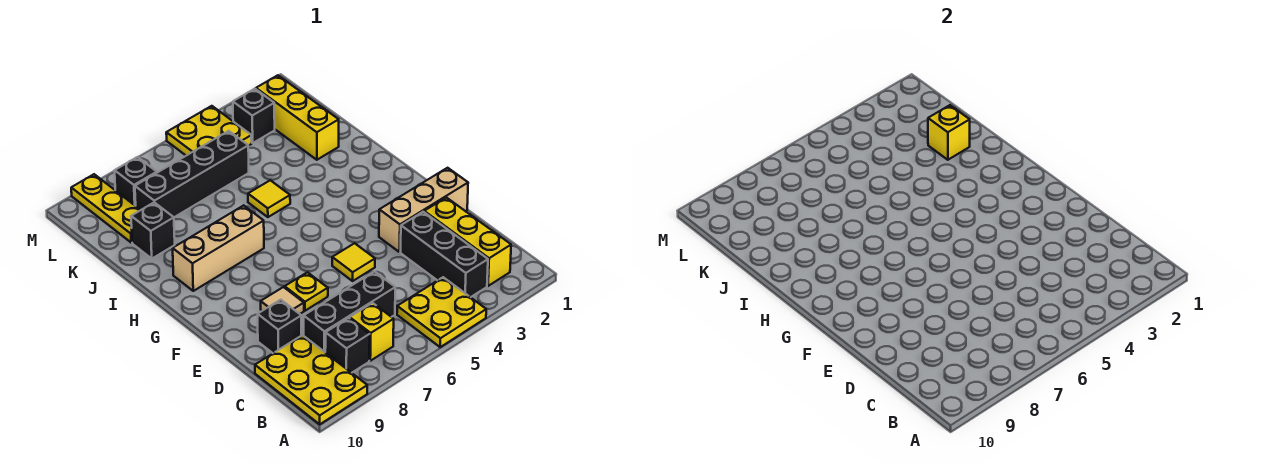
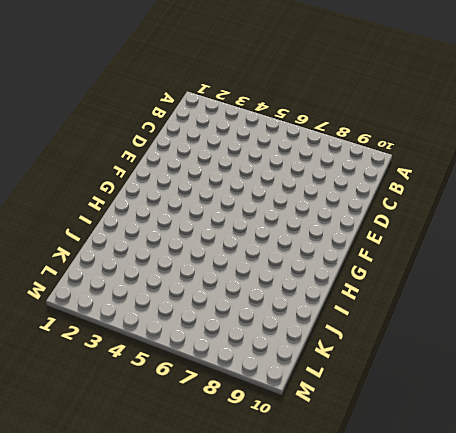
none -> yellow plate A4:B5 level 1
none -> yellow plate A9:C10 level 1
none -> yellow brick B2:D2 level 1

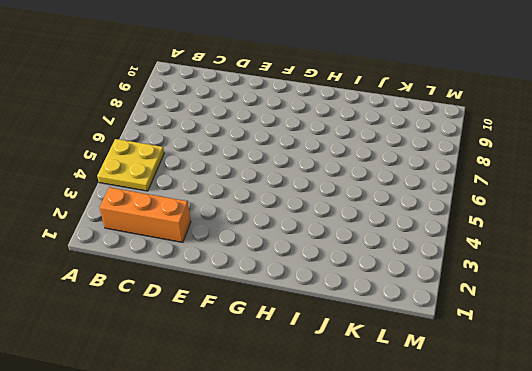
orange brick B2:D2 level 1 -> yellow brick B2:D2 level 1
none -> yellow plate A9:C10 level 1
none -> black brick B3:D3 level 1
none -> yellow brick B7 level 1

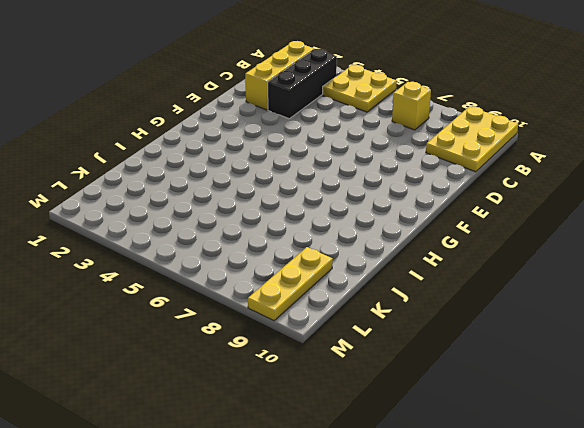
none -> black brick B8 level 1
none -> black brick C6:C8 level 1
none -> black brick D9 level 1

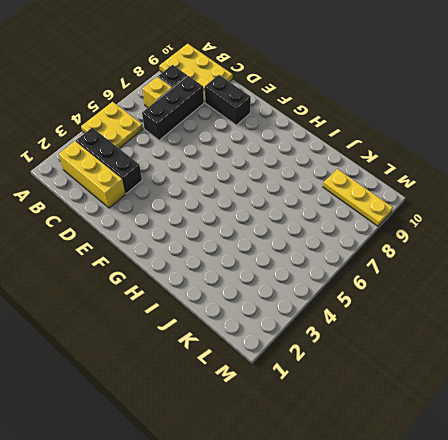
black brick D9:E9 level 1 -> black brick D9 level 1
none -> tan brick E1:E3 level 1
none -> yellow tile E5 level 1
none -> yellow plate E7 level 1

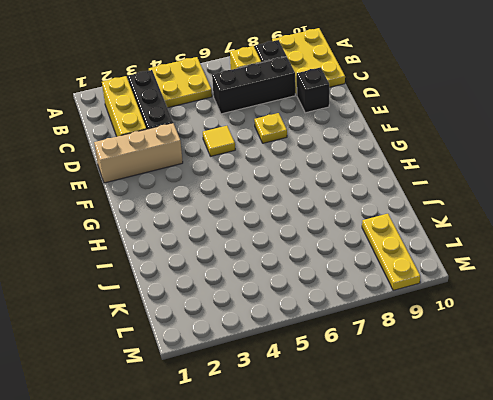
none -> tan tile E8 level 1
none -> tan brick H7:H9 level 1
none -> yellow tile I5 level 1

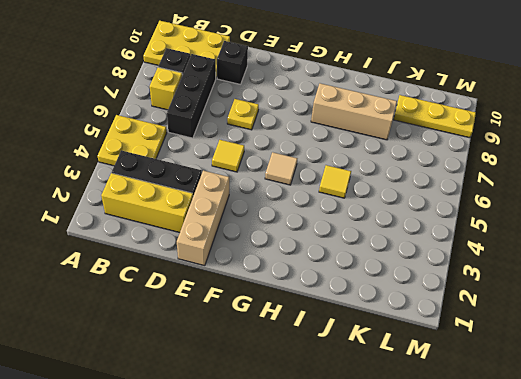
tan tile G5 level 1 -> tan tile E8 level 1
tan brick H8:J8 level 1 -> tan brick H7:H9 level 1
none -> yellow brick J2:L2 level 1
none -> black brick J9 level 1
none -> black brick K5:K8 level 1

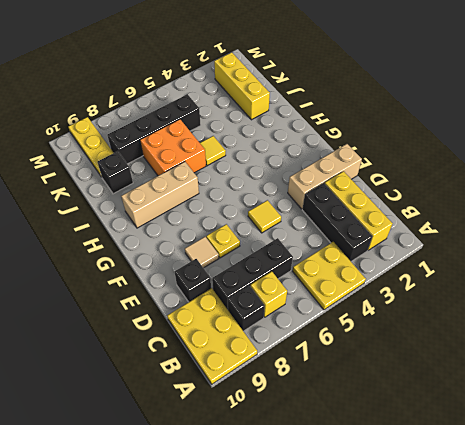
orange brick I6:J7 level 1 -> none
none -> black brick L3 level 1
none -> yellow plate L4:M5 level 1
none -> black brick L8 level 1

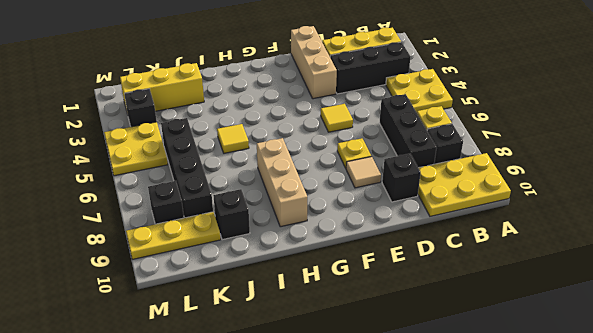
none -> yellow brick J2 level 2

